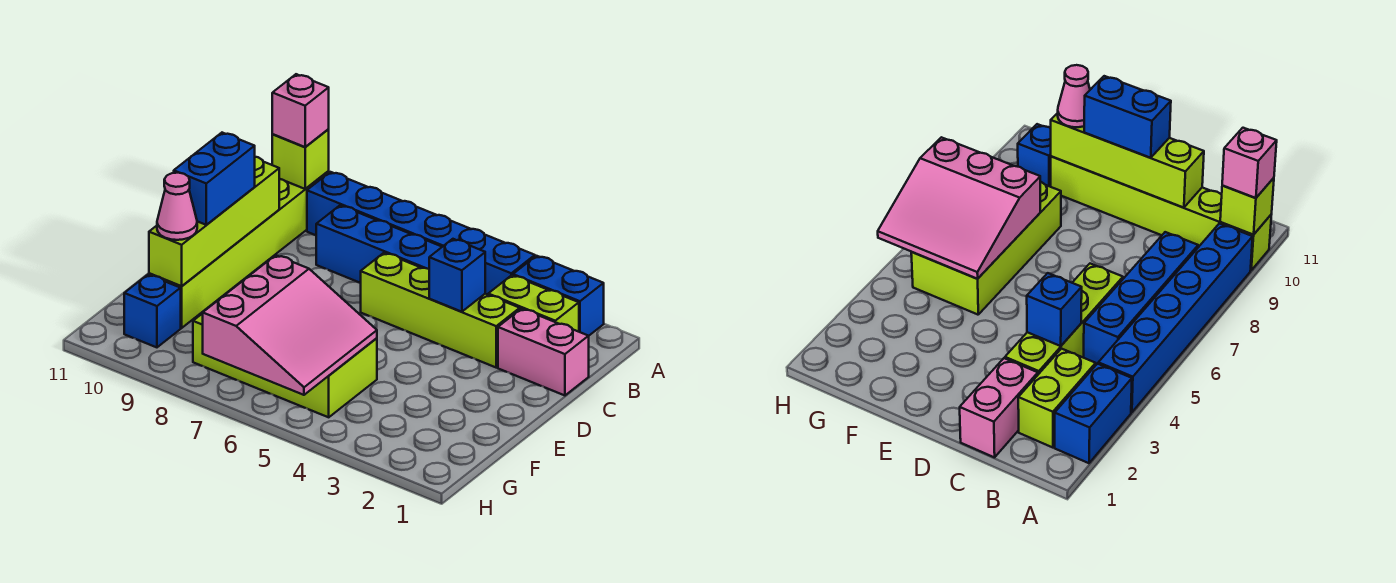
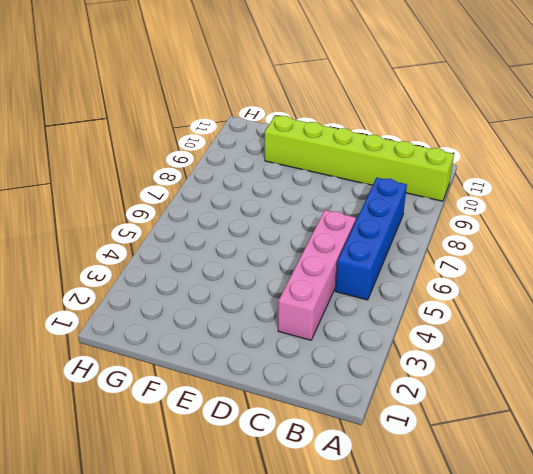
pink brick C3:C6 level 1 -> lime brick C3:C6 level 1
none -> blue brick A2:A3 level 1
none -> blue brick A4:A9 level 1
none -> lime brick B2:B3 level 1

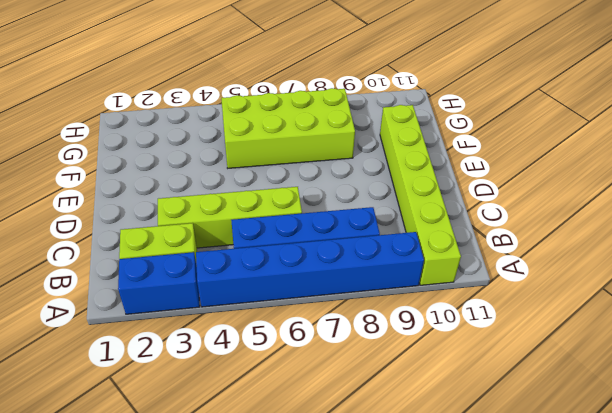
none -> pink brick C1:C2 level 1
none -> blue brick G10 level 1
none -> lime brick A10 level 2

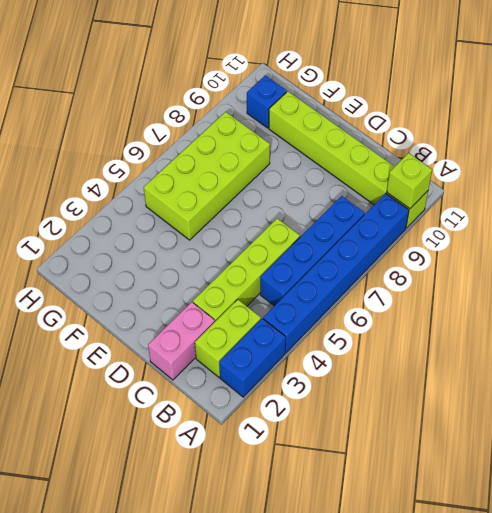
none -> blue brick C4 level 2
none -> lime brick C10:F10 level 2
none -> pink slope F5:H7 level 2 top 7

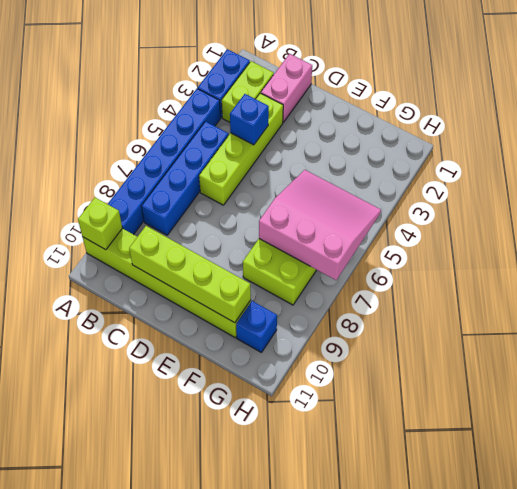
none -> pink brick A10 level 3
none -> blue brick D10:E10 level 3
none -> pink cone F10 level 3

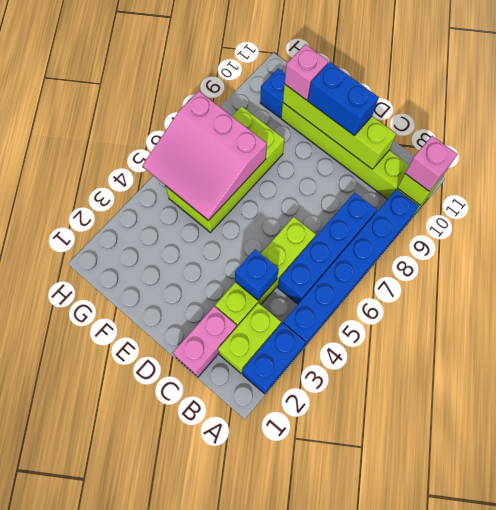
pink brick F10 level 3 -> pink cone F10 level 3

